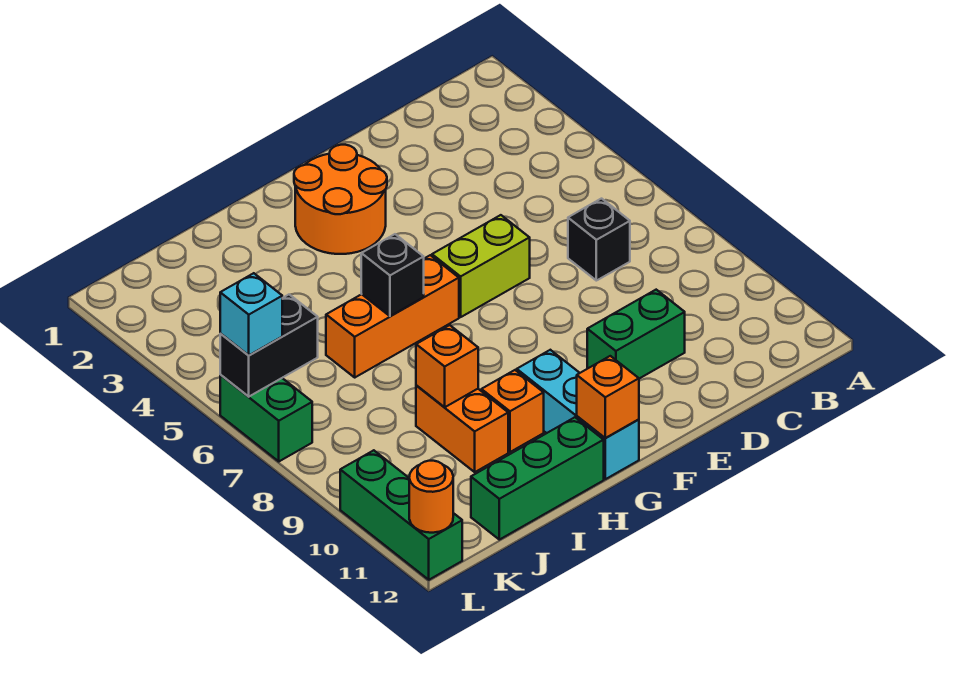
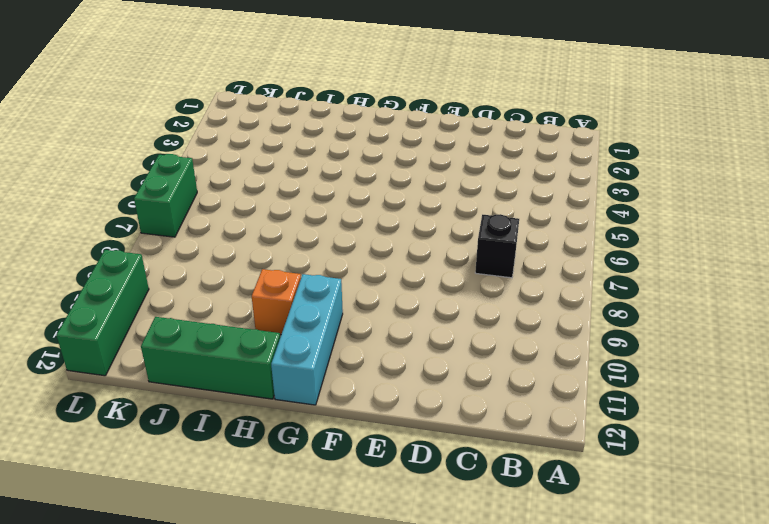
none -> green brick D10:E10 level 1
none -> lime brick E6:F6 level 1
none -> orange round brick F2:G3 level 1

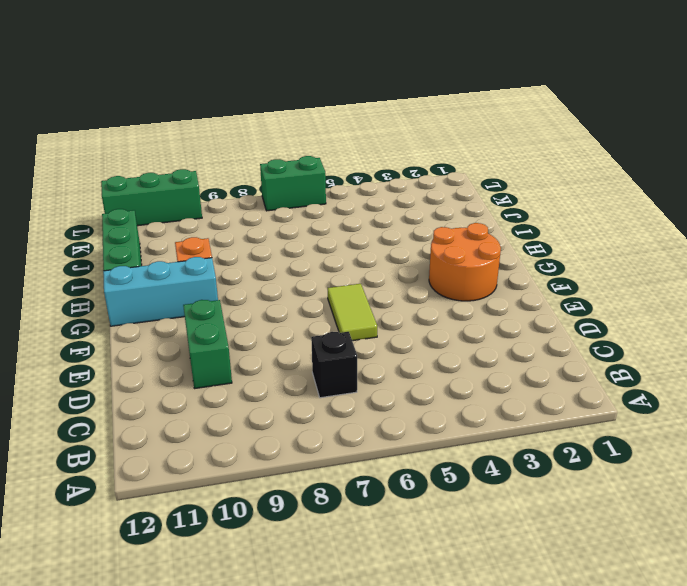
lime tile E6:F6 level 1 -> lime brick E6:F6 level 1
none -> orange brick G6:I6 level 1
none -> orange brick I9:I10 level 1
none -> orange brick G12 level 2

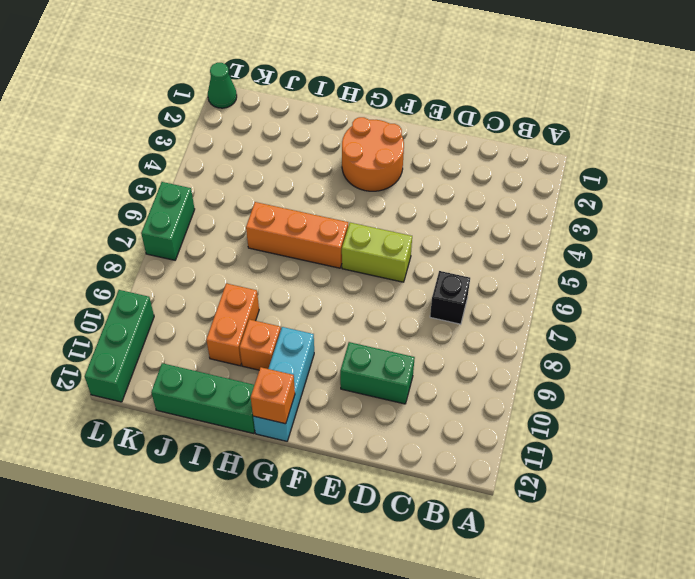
green cone L1 level 1 -> none
none -> black brick H6 level 2
none -> orange brick I9 level 2
none -> black brick K6:L6 level 2

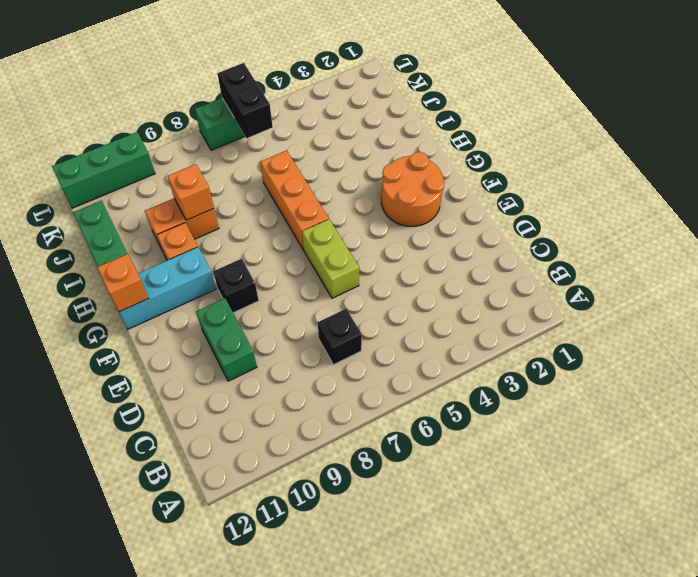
black brick F9 level 1 -> black brick H6 level 2
none -> orange round brick L12 level 2
none -> cyan brick L6 level 3

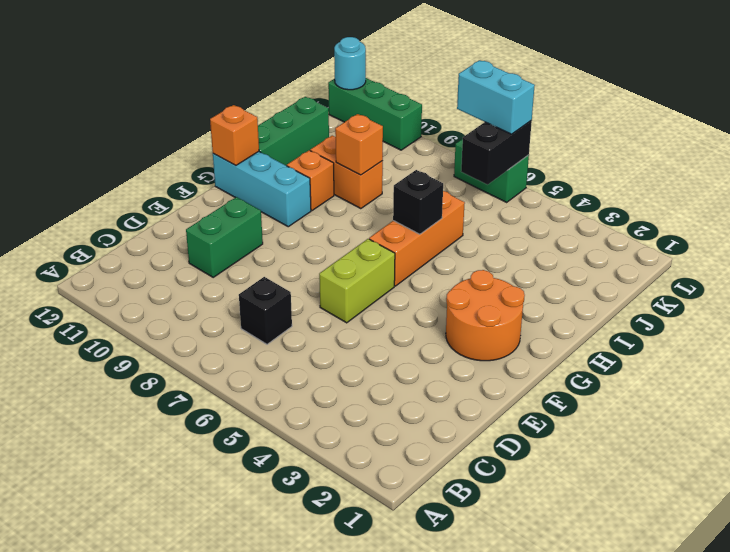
cyan brick L6:L7 level 3 -> cyan brick L6 level 3
cyan round brick L12 level 2 -> orange round brick L12 level 2

